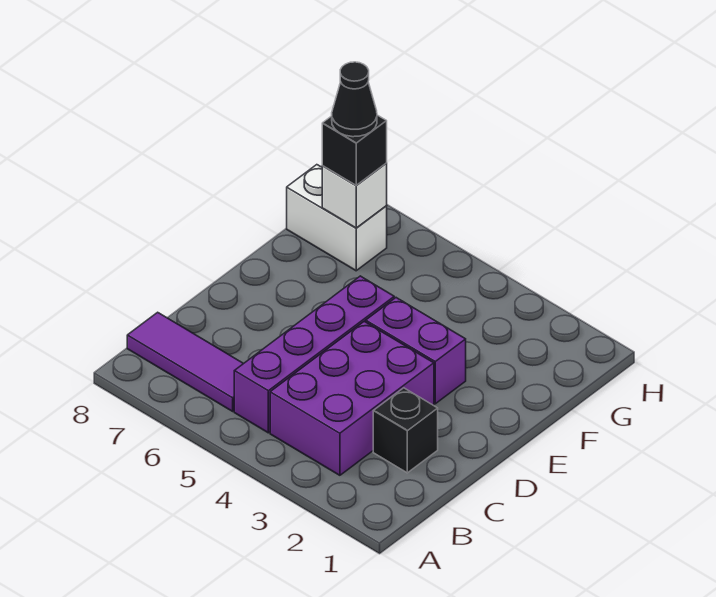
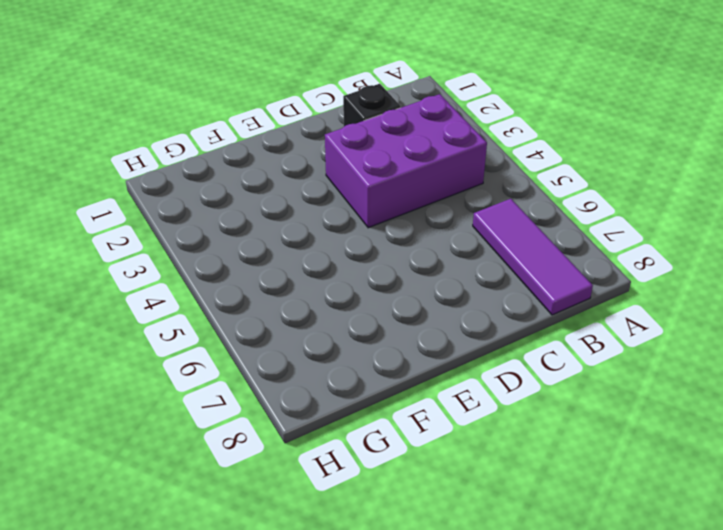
none -> purple brick B5:E5 level 1
none -> purple brick E3:E4 level 1

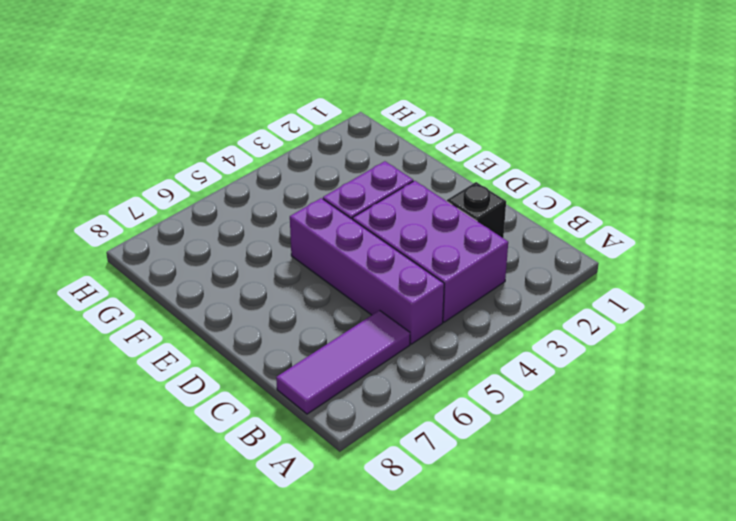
none -> white brick G7:G8 level 1
none -> white brick G7 level 2

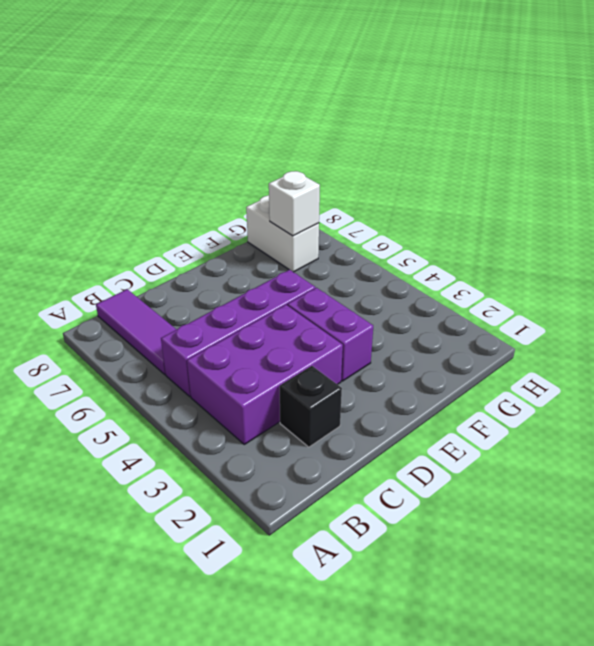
none -> black brick G7 level 3
none -> black cone G7 level 4

